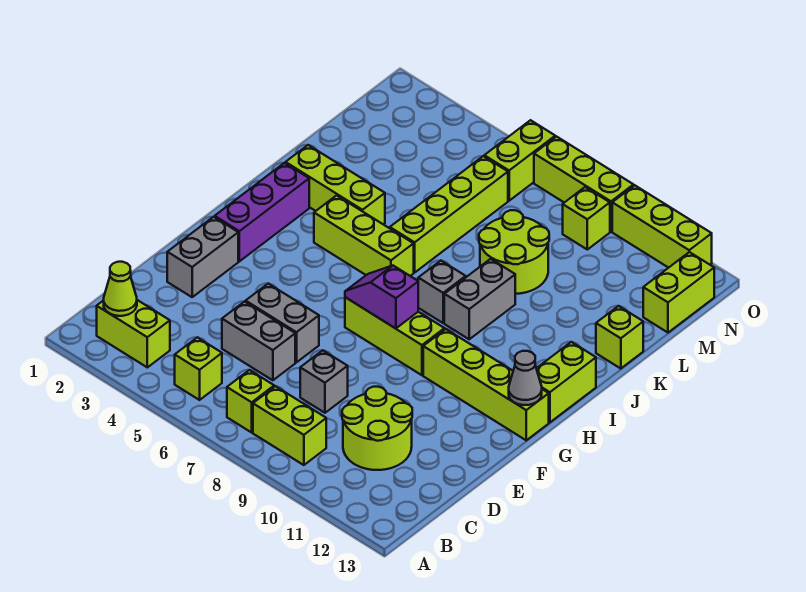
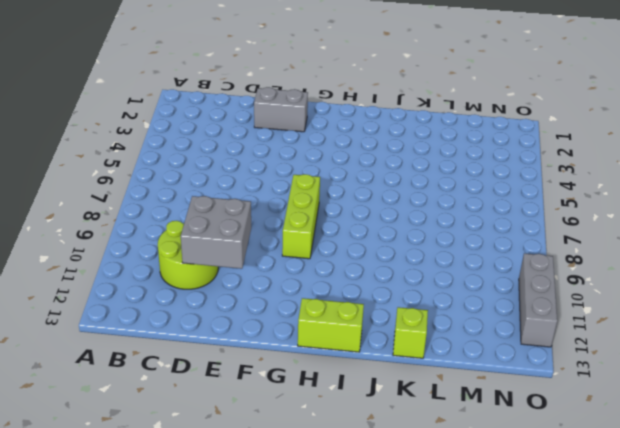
grey brick D10:E11 level 2 -> none
grey brick O10:O12 level 1 -> lime brick O10:O12 level 1
none -> lime brick B2:B3 level 1
none -> lime brick B5 level 1
none -> lime brick B7 level 1

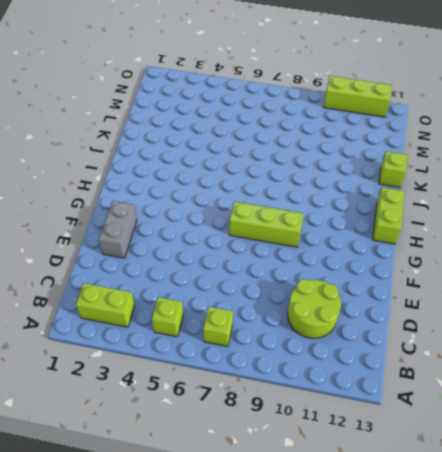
none -> lime brick B8:B9 level 1
none -> grey brick D5:D6 level 1
none -> grey brick D8 level 1

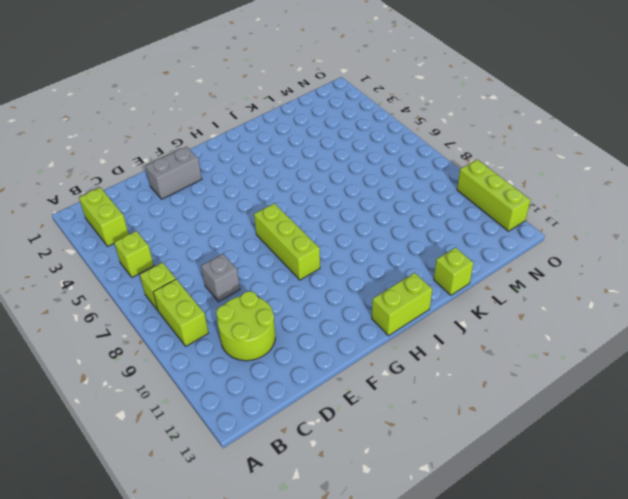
none -> grey brick D5:D6 level 1
none -> grey brick E5:E6 level 1
none -> purple brick G2:I2 level 1

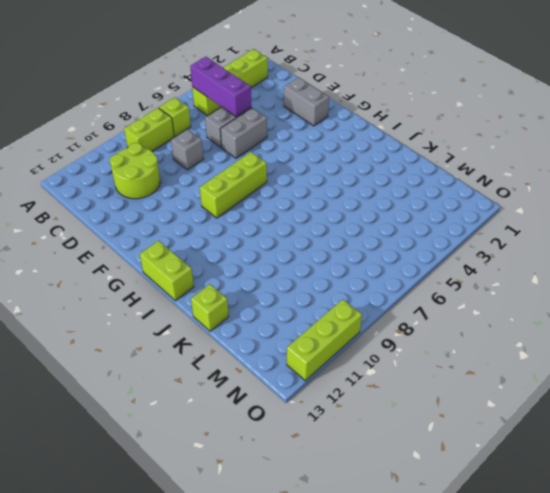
purple brick B5:D5 level 2 -> purple brick G2:I2 level 1
none -> lime brick G10:G13 level 1
none -> lime brick I4:I6 level 1
none -> grey brick I8 level 1

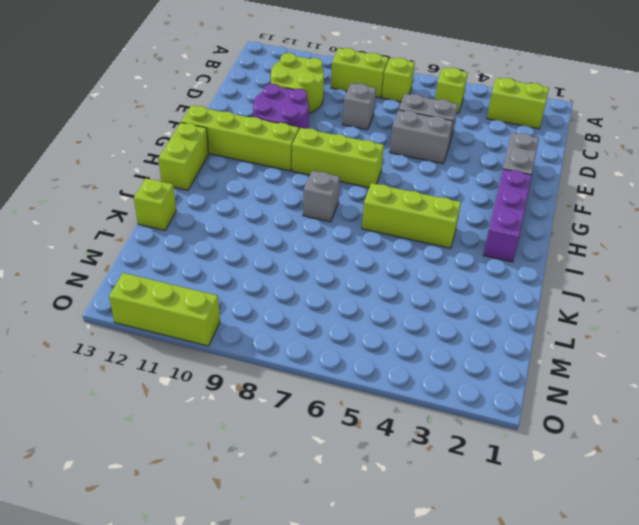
purple round brick E10:F11 level 1 -> none
none -> grey brick I9:J9 level 1
none -> lime brick J2:J4 level 1
none -> lime brick J6:M6 level 1

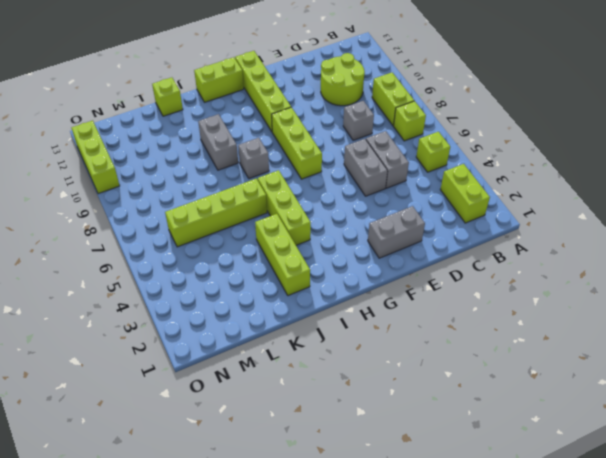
grey brick J9:J10 level 1 -> grey brick I9:J9 level 1
none -> purple brick G2:I2 level 1
none -> lime round brick K8:L9 level 1
none -> lime brick M13:N13 level 1

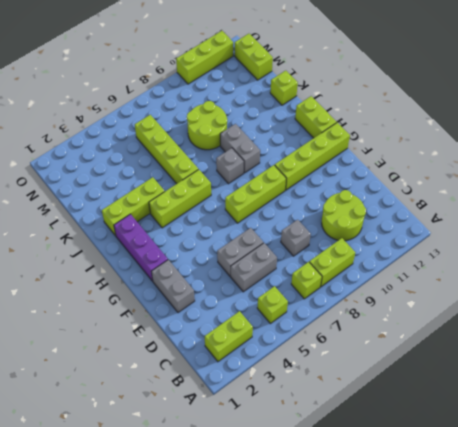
none -> lime brick N6:O6 level 1
none -> lime brick N9 level 1
none -> lime brick O7:O9 level 1

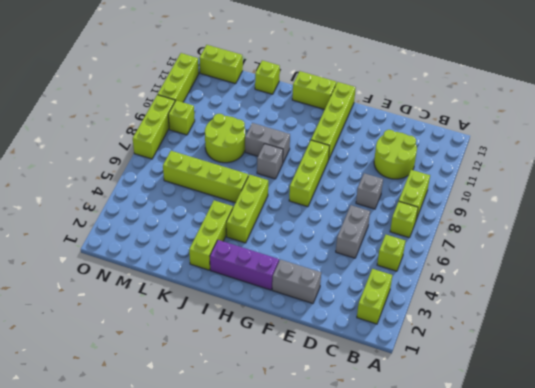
none -> grey brick E5:E6 level 1
none -> lime brick N6:O6 level 1
none -> lime cone B2 level 2

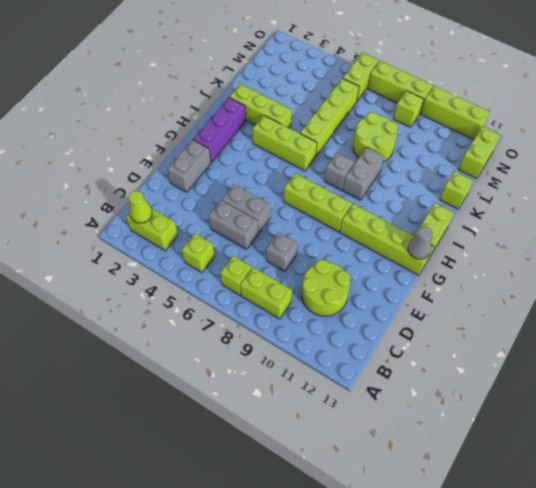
none -> purple slope G7:G8 level 2 top 8

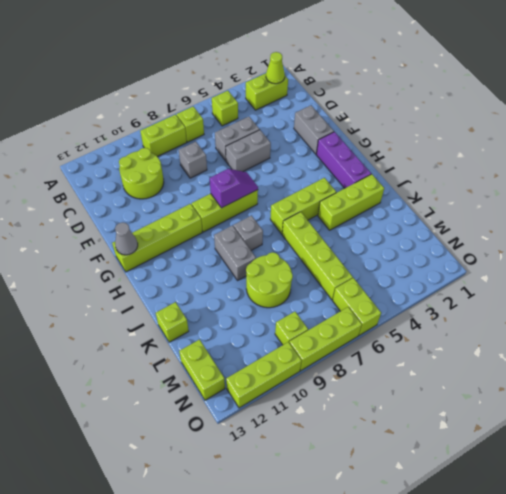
none -> lime brick H13:I13 level 1

